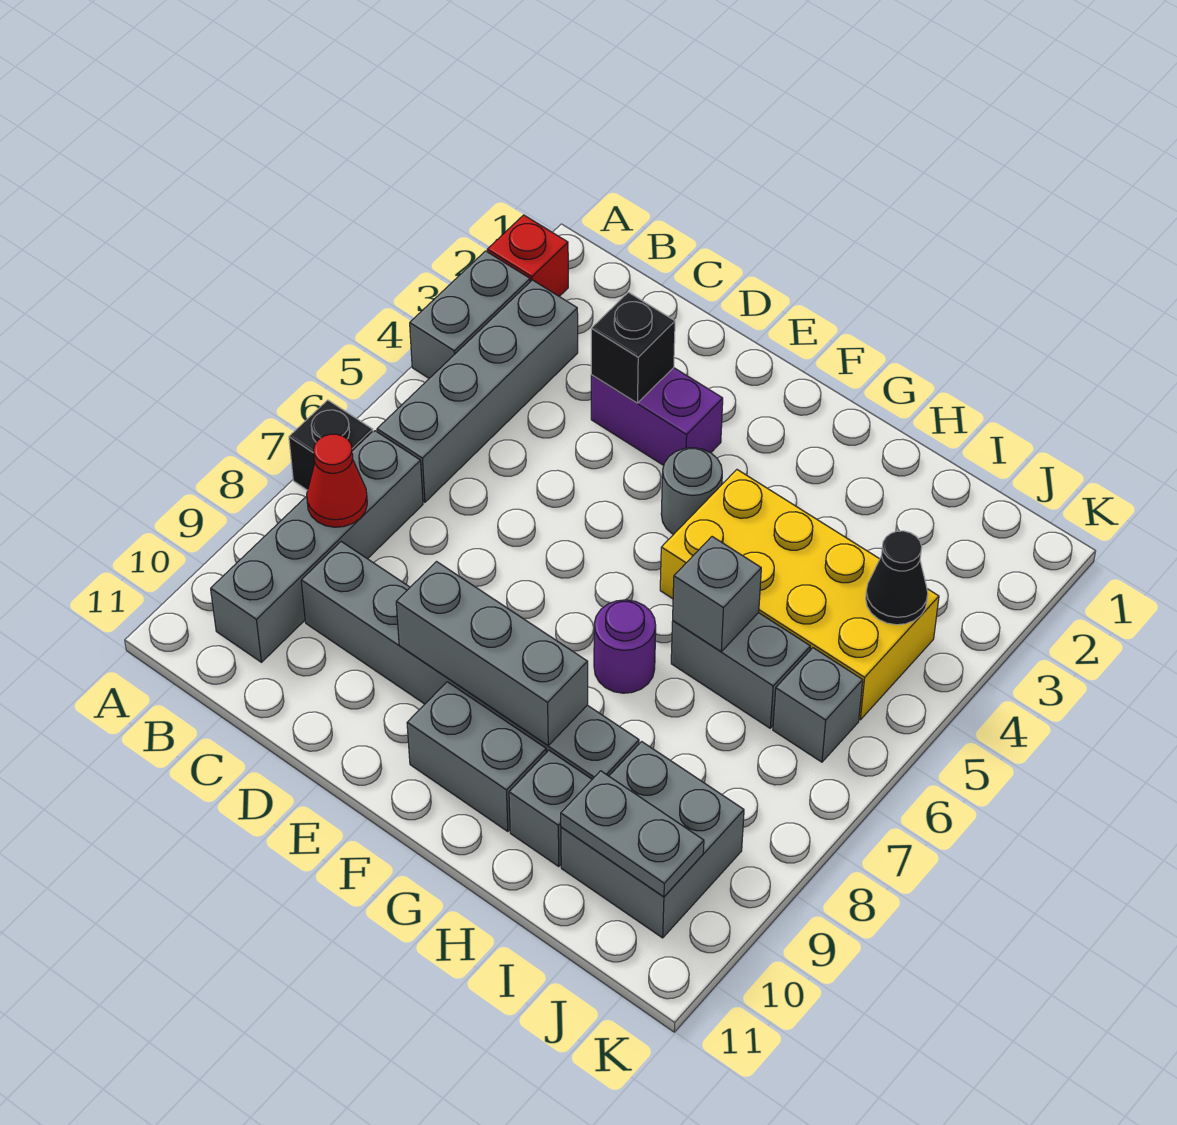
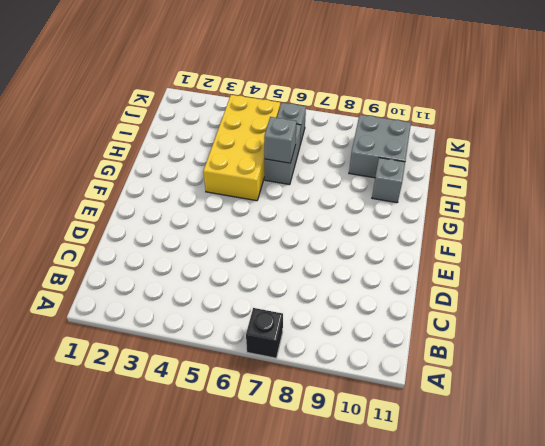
none -> red brick A2 level 1
none -> grey brick A3:A4 level 1
none -> grey brick B3:B6 level 1

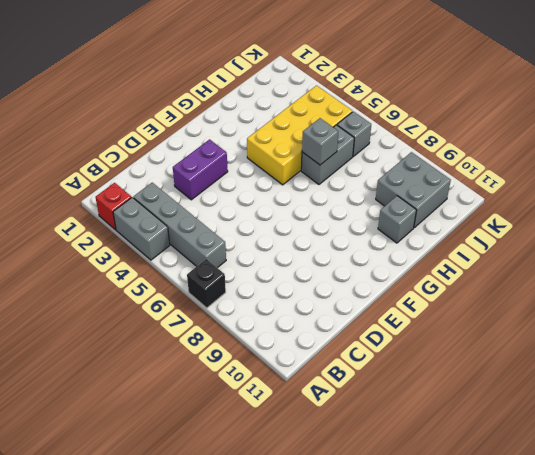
none -> grey brick B7:B10 level 1
none -> grey brick C9:H9 level 1
none -> grey round brick F4 level 1

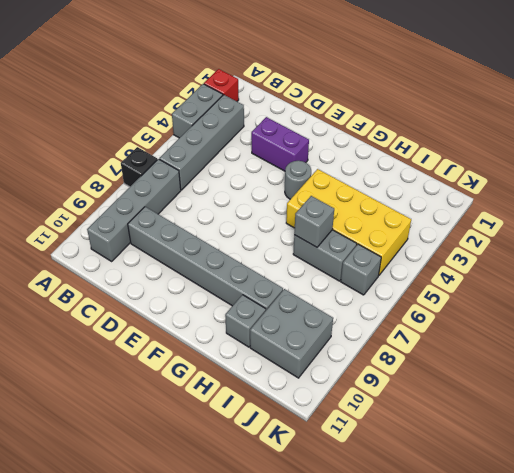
none -> grey brick F10:G10 level 1
none -> purple round brick G7 level 1
none -> red cone B8 level 2

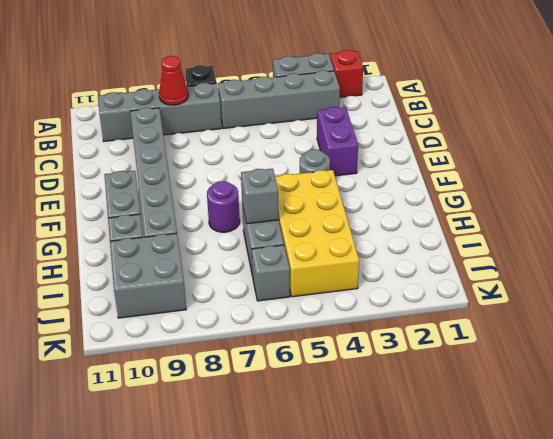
none -> black brick D3 level 2
none -> grey brick E9:G9 level 2
none -> grey plate I10:J10 level 2

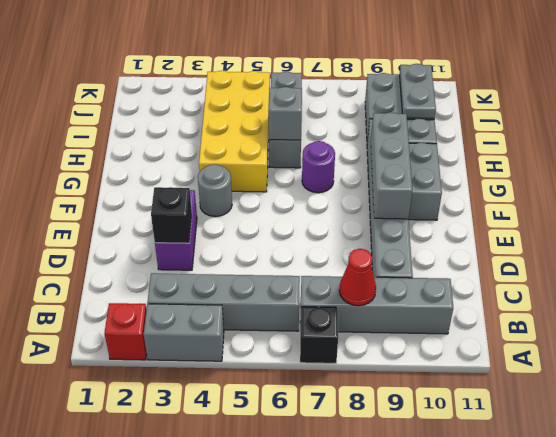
none -> black cone J4 level 2

